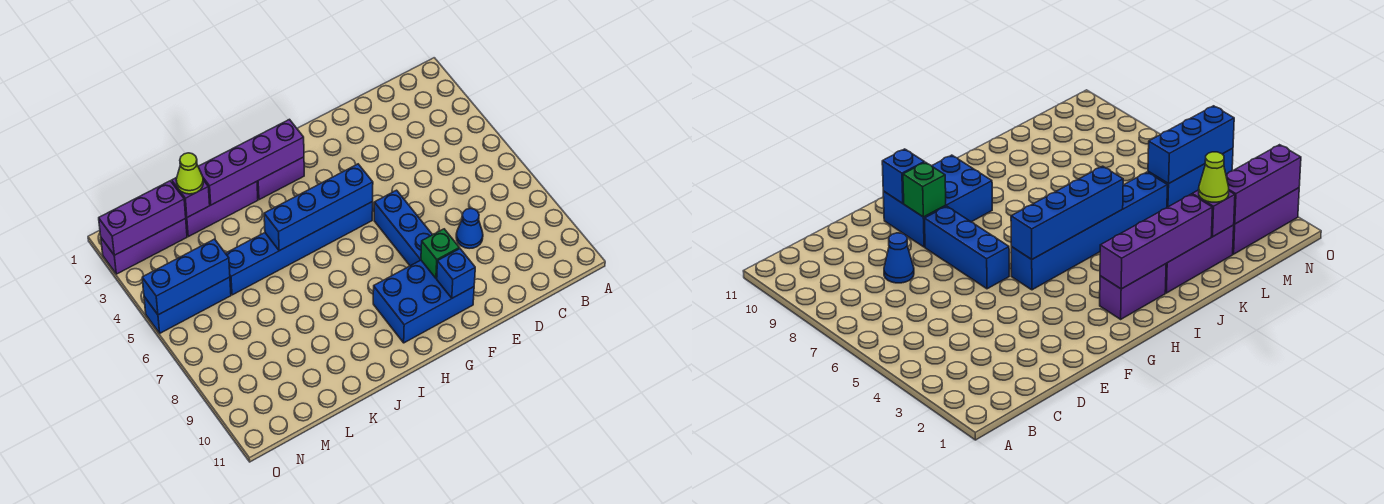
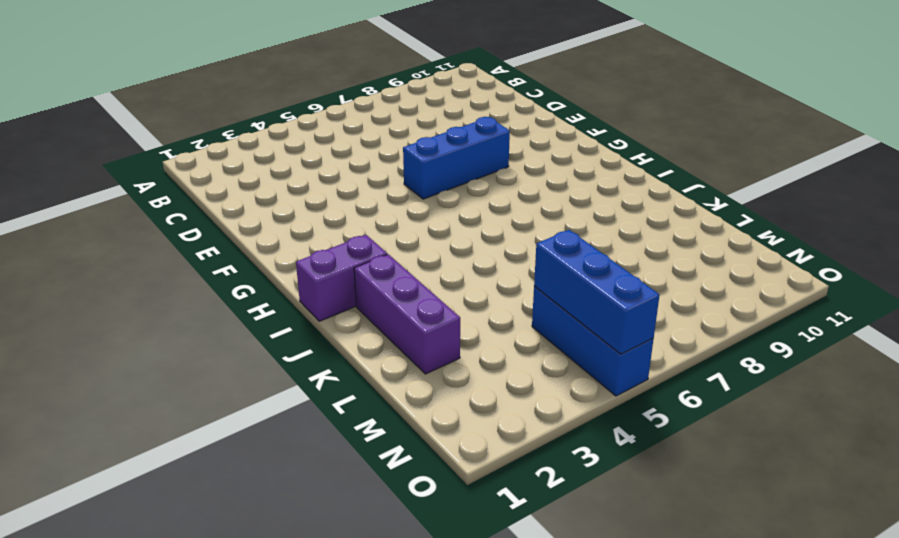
purple brick I1:I2 level 1 -> purple brick H2:I2 level 1
none -> blue cone D8 level 1
none -> blue brick F9:H10 level 1
none -> blue brick G5:L5 level 1

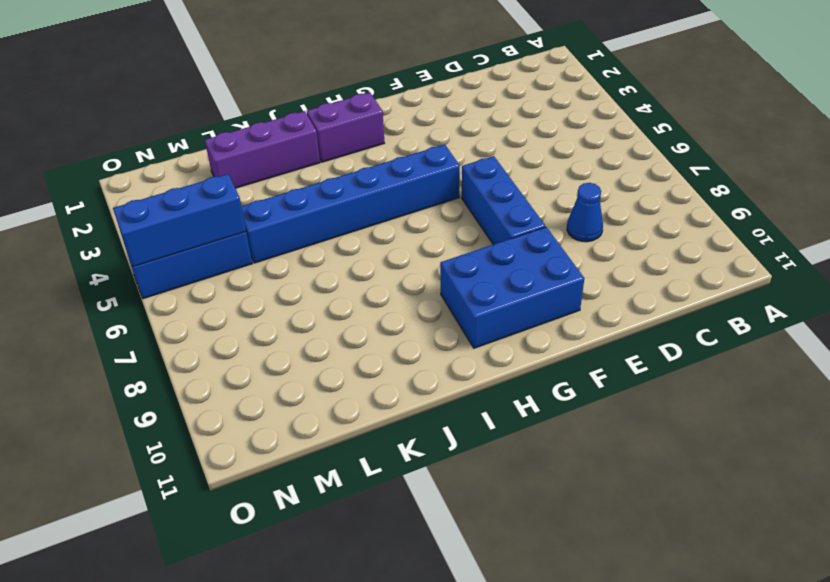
none -> purple brick M2:O2 level 1
none -> green brick F9 level 2
none -> blue brick F10 level 2

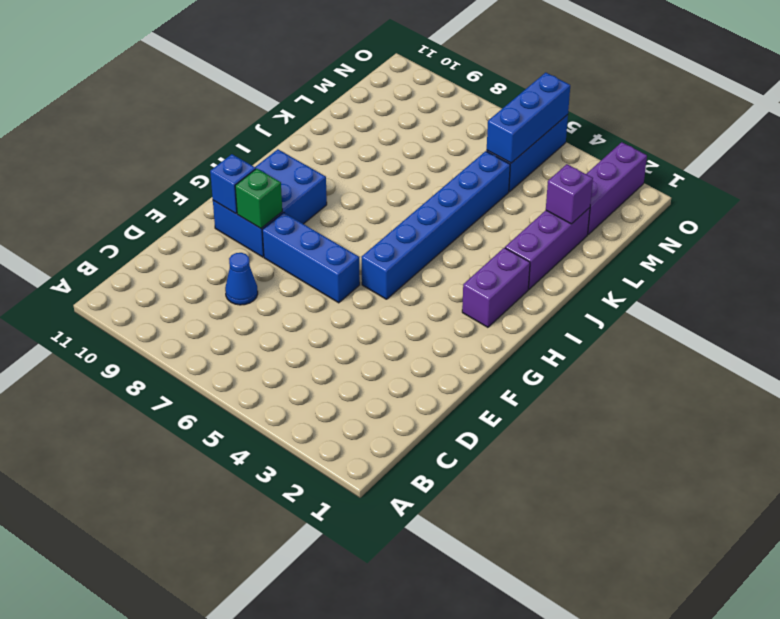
none -> blue brick G5:J5 level 2
none -> purple brick H2:K2 level 2
none -> purple brick M2:O2 level 2

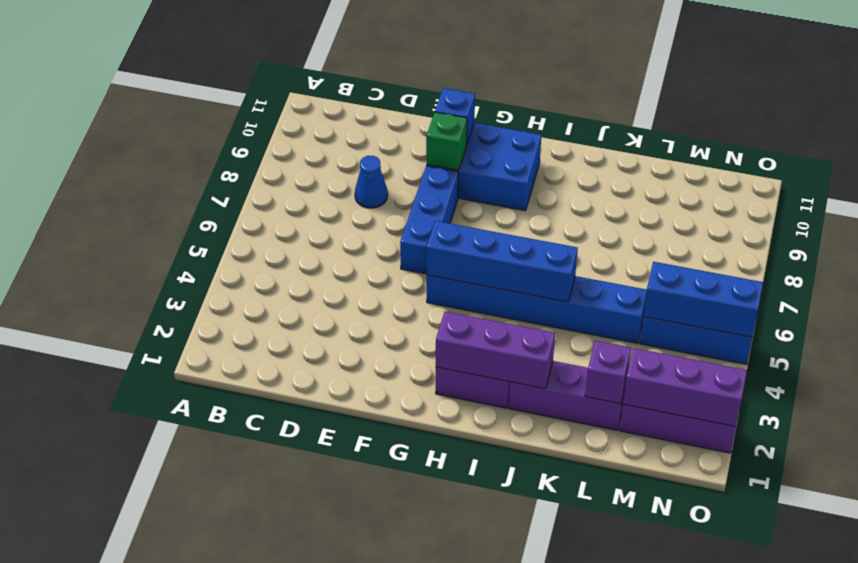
purple brick H2:J2 level 2 -> purple brick H2:K2 level 2
none -> lime cone L2 level 3

